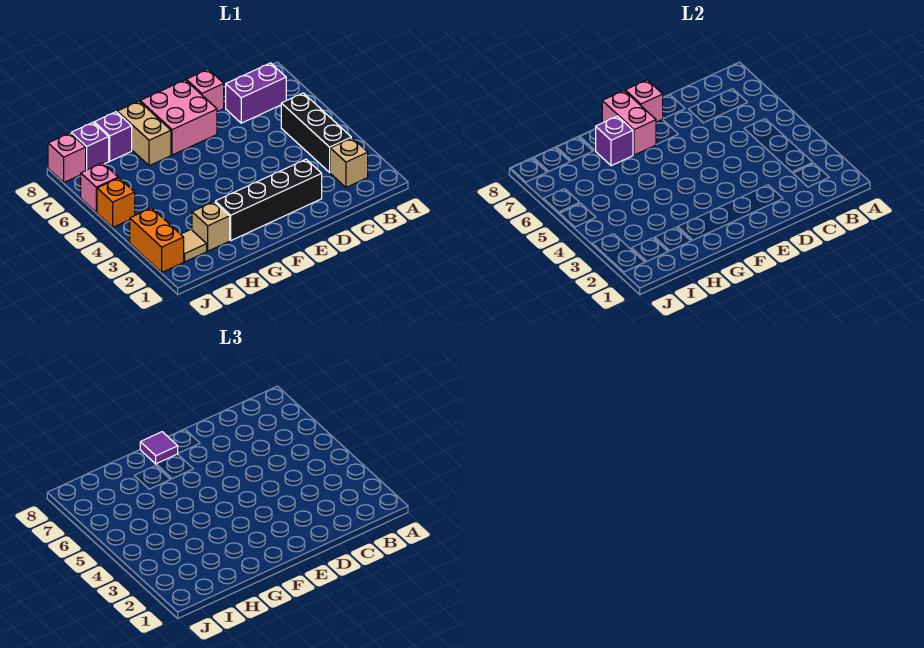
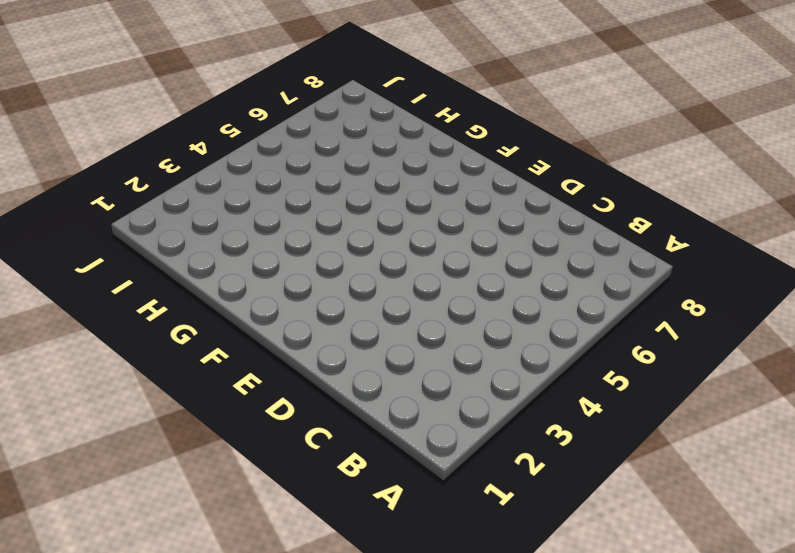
none -> tan brick B2 level 1
none -> black brick B3:B5 level 1
none -> purple brick B7:C7 level 1

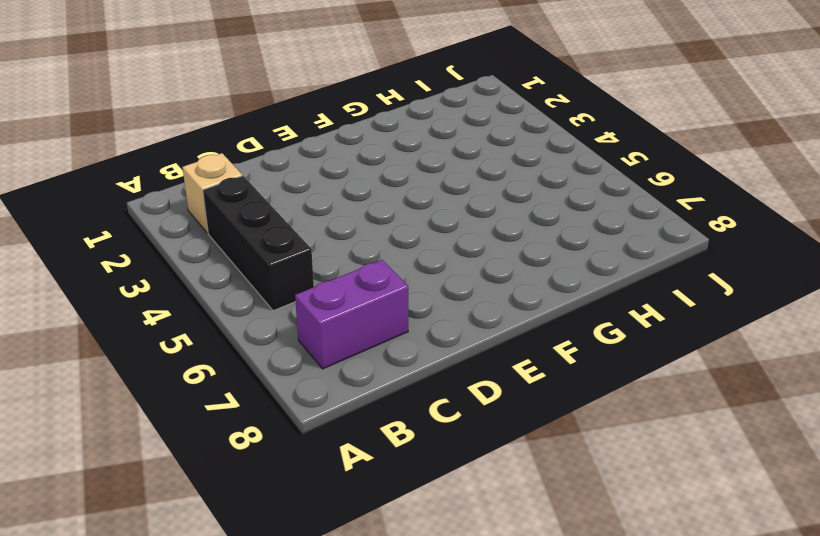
none -> black brick D2:G2 level 1
none -> pink brick D8 level 1
none -> pink brick E7:F8 level 1

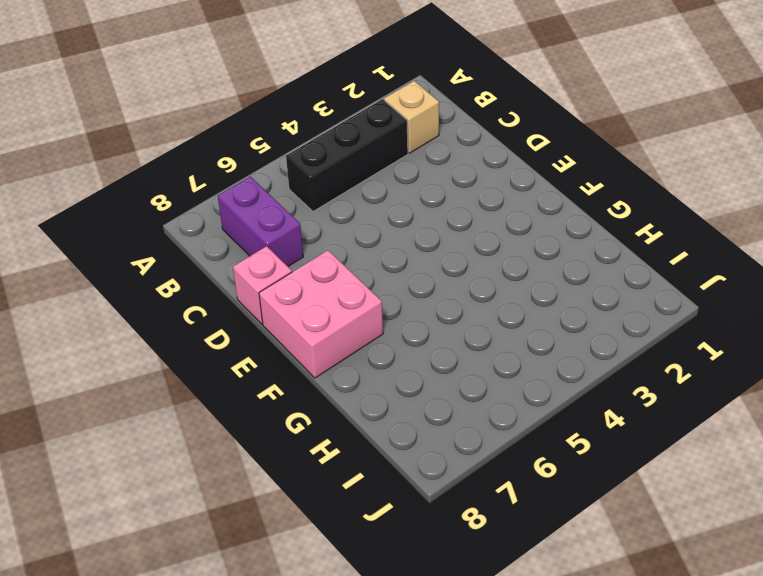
none -> black brick D2:G2 level 1
none -> tan brick G7:G8 level 1
none -> tan brick H2 level 1

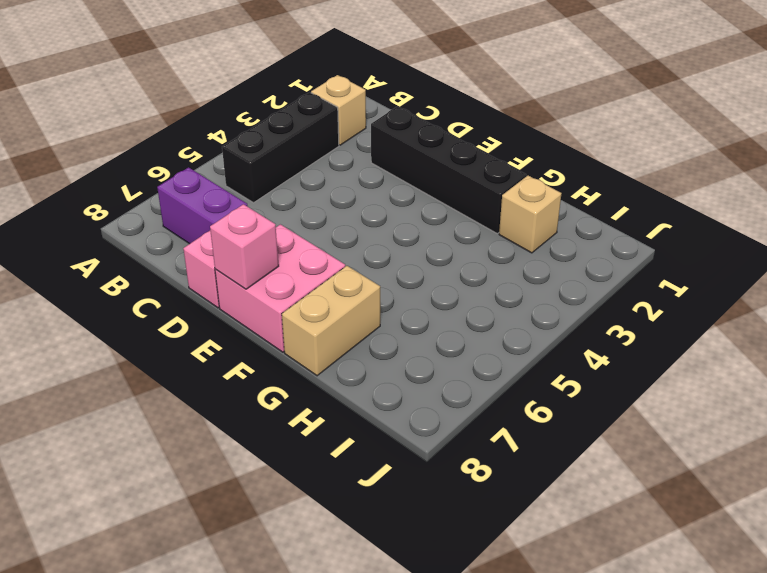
none -> purple brick H8 level 1
none -> tan tile I2 level 1
none -> purple brick I8 level 1

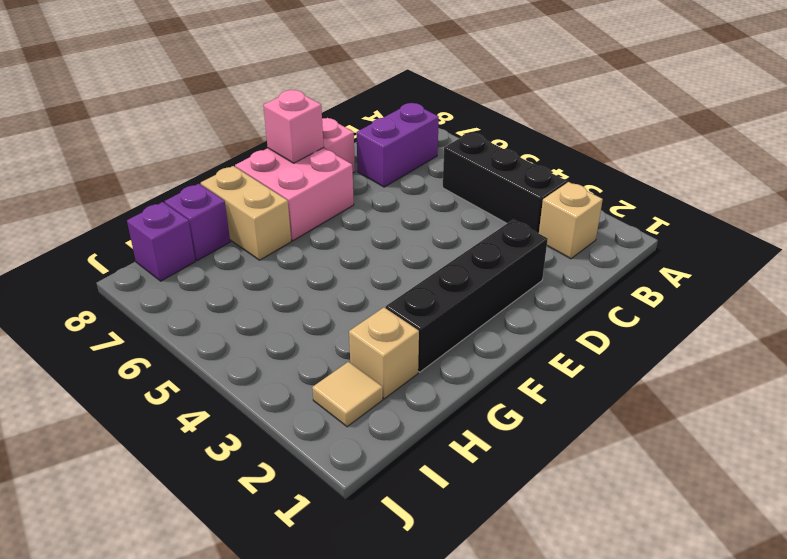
none -> orange brick J2:J3 level 1
none -> orange brick J5 level 1
none -> pink brick J6 level 1

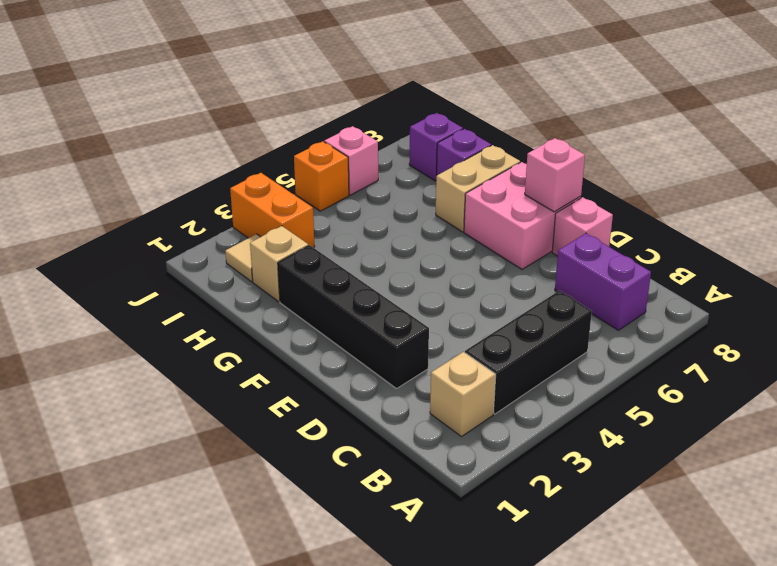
orange brick I3:J3 level 1 -> orange brick J2:J3 level 1
none -> pink brick J8 level 1
none -> pink brick F7:F8 level 2
none -> purple brick G7 level 2

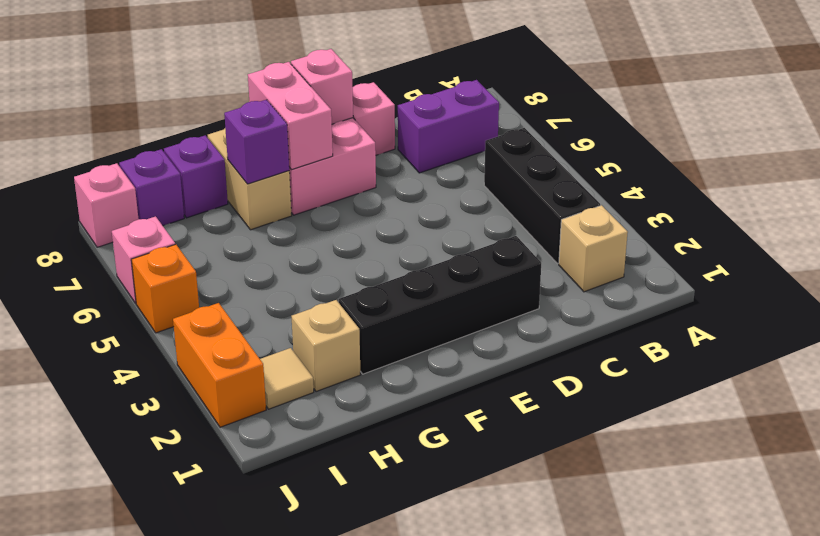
none -> purple tile F8 level 3

